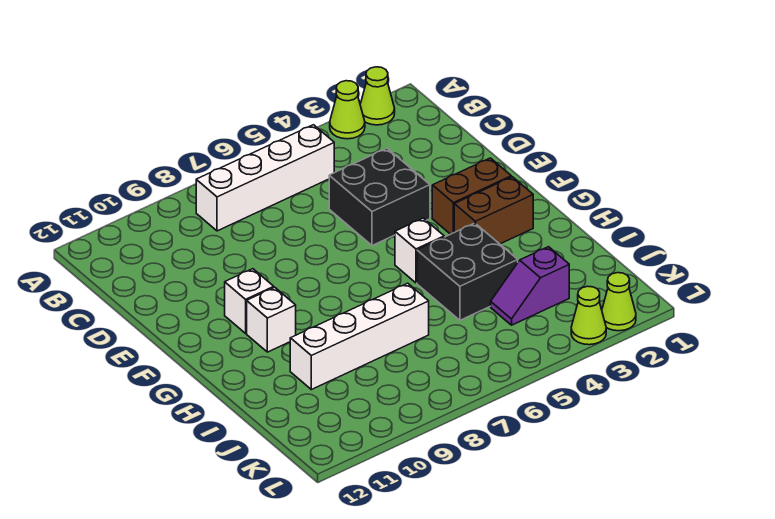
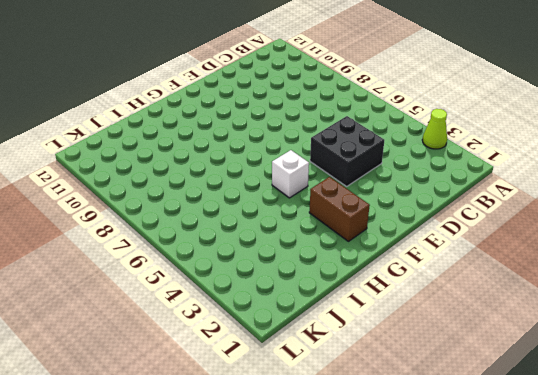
none -> lime cone A2 level 1
none -> white brick B5:B8 level 1
none -> brown brick F2:F3 level 1

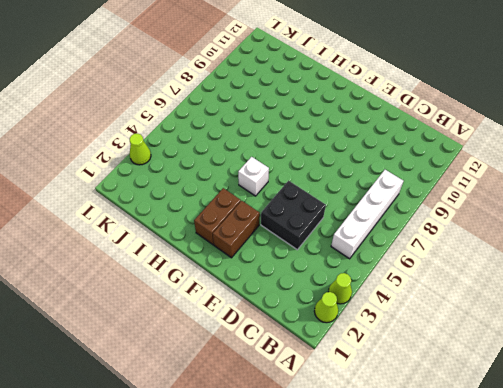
none -> white brick F10 level 1
none -> white brick G10 level 1
none -> black brick H4:I5 level 1

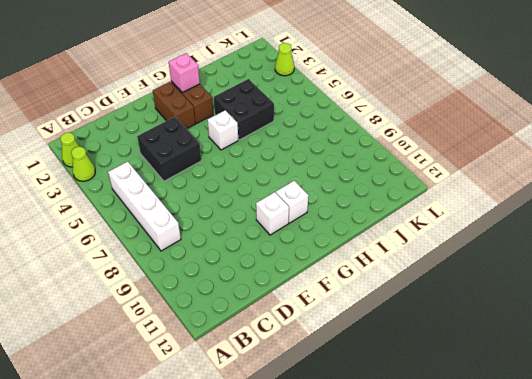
pink brick G2 level 2 -> none
none -> white brick I7:I10 level 1
none -> purple slope J3:J4 level 1 top 3
none -> lime cone L2 level 1

